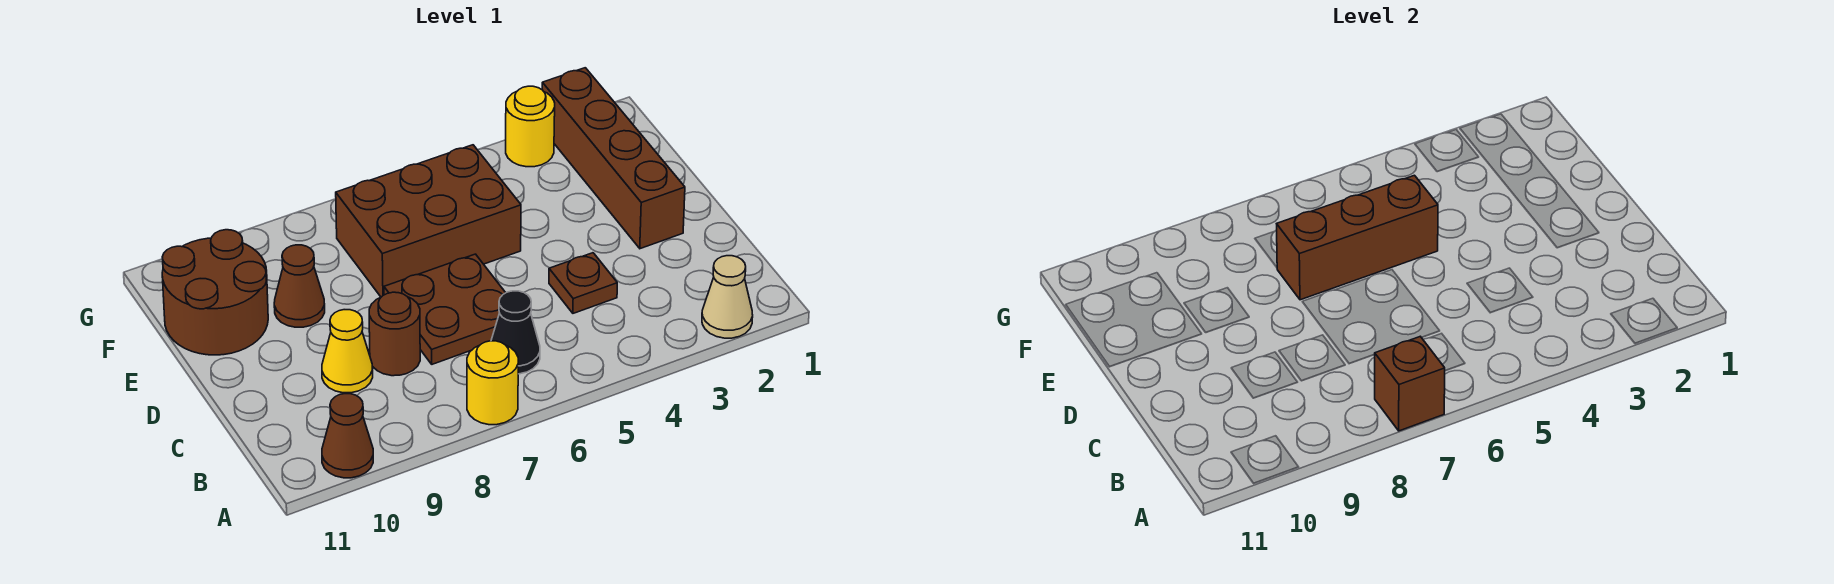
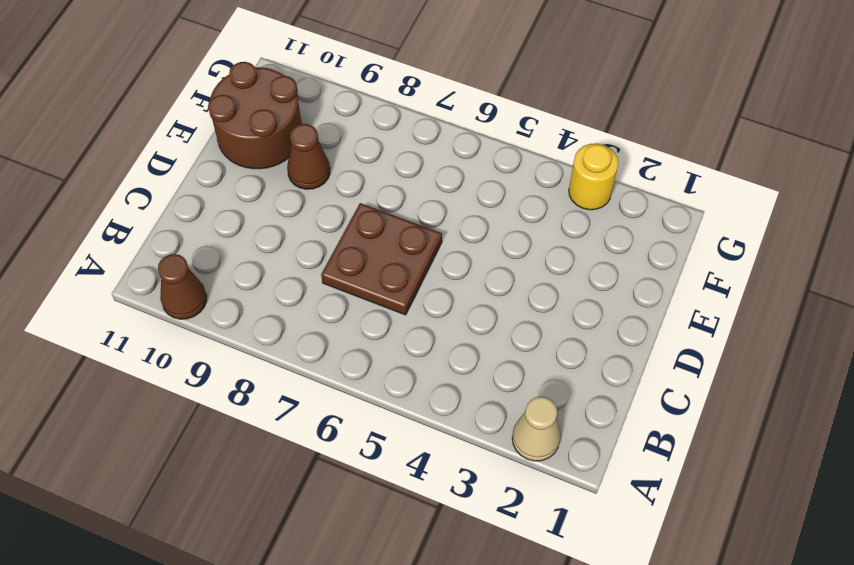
none -> yellow round brick A7 level 1
none -> black cone B6 level 1
none -> brown plate C4 level 1

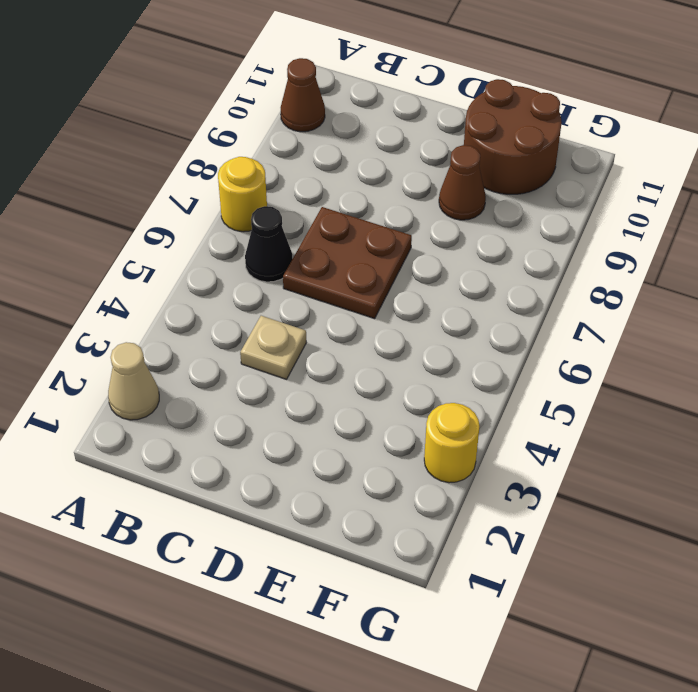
tan plate C4 level 1 -> brown plate C4 level 1
none -> brown round brick C8 level 1
none -> yellow cone C9 level 1
none -> brown brick D2:G2 level 1

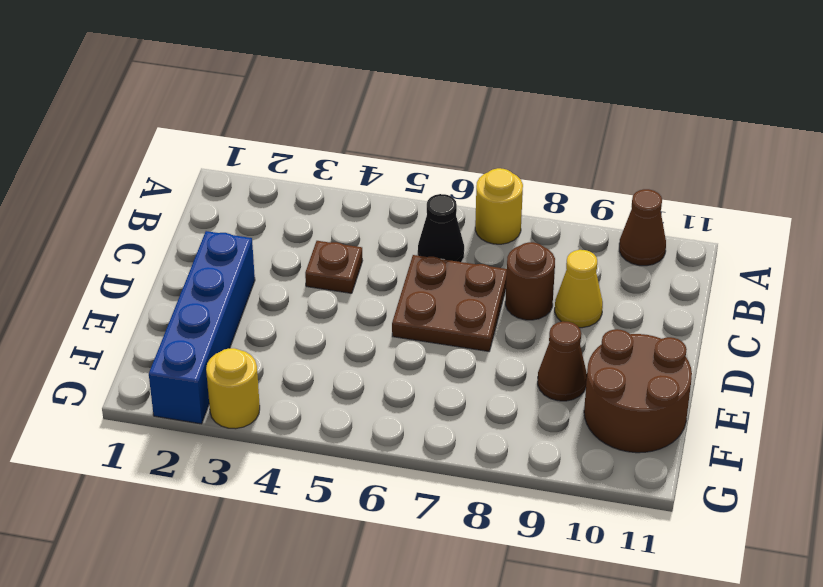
blue brick D2:G2 level 1 -> brown brick D2:G2 level 1
none -> tan cone A2 level 1
none -> brown brick E5:F7 level 1
none -> brown brick A7 level 2

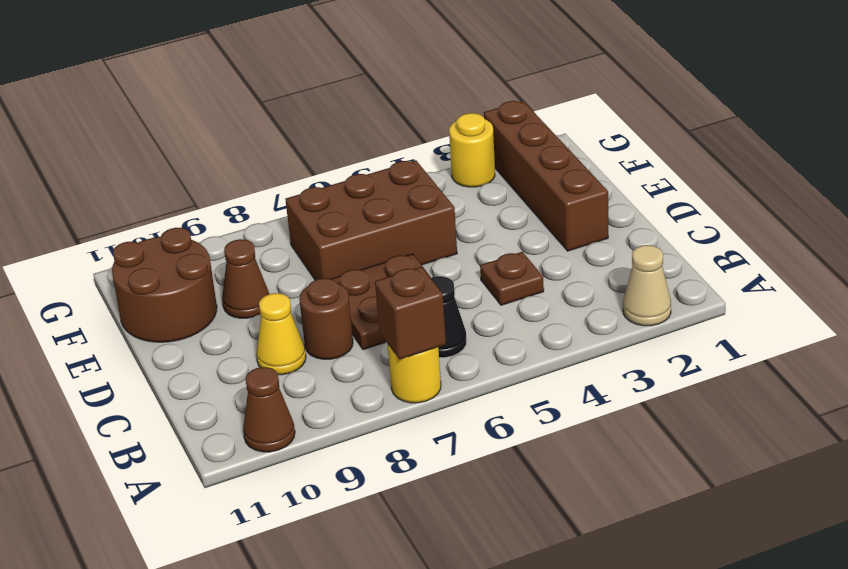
none -> brown brick E5:E7 level 2

